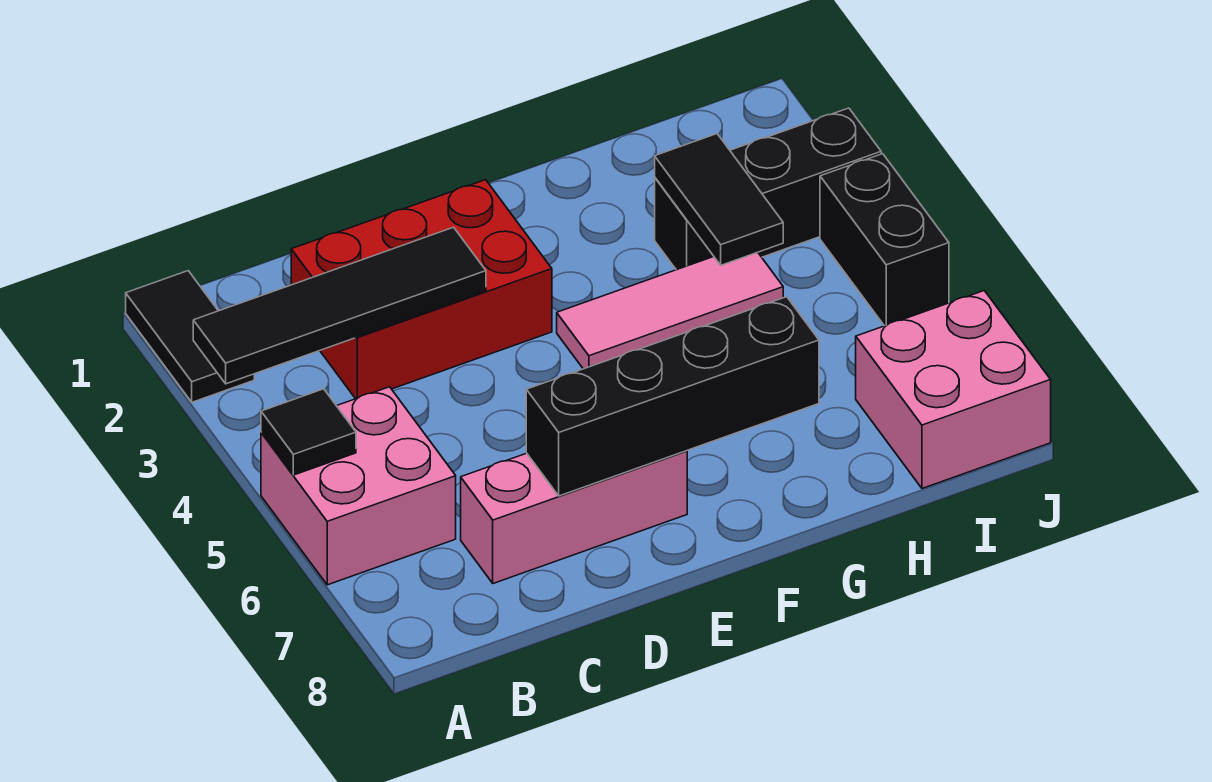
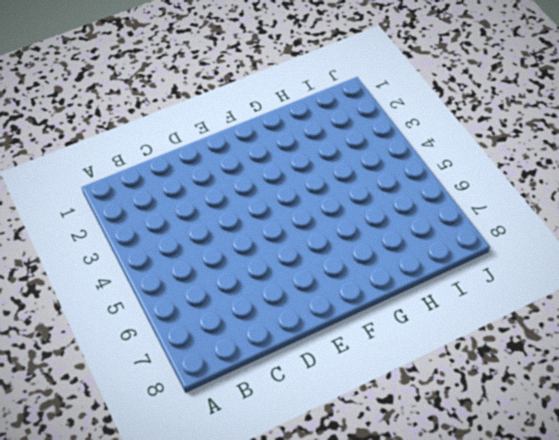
none -> black tile A1:A2 level 1
none -> pink brick A5:B6 level 1
none -> red brick C2:E3 level 1

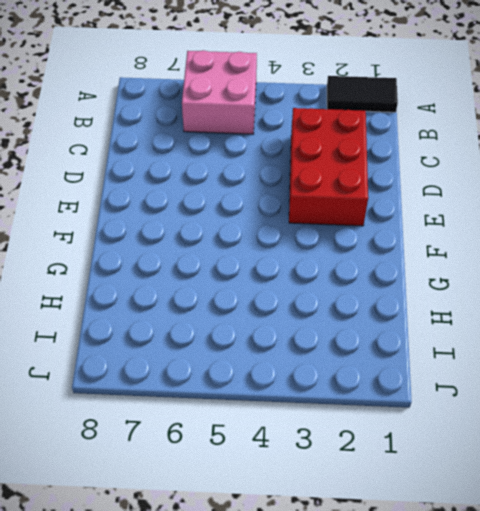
none -> pink brick C7:E7 level 1
none -> pink tile F4:H4 level 1
none -> black brick H3:J3 level 1

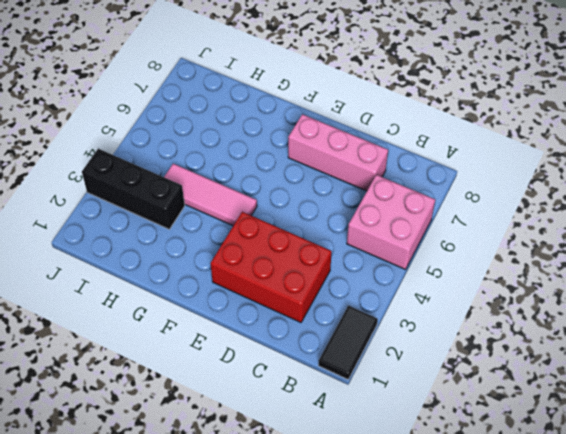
none -> pink brick I7:J8 level 1
none -> black brick J4:J5 level 1
none -> black tile A3:D3 level 2

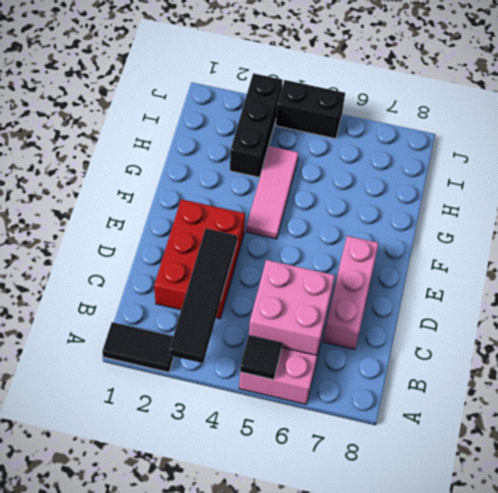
pink brick B5:C6 level 2 -> pink brick I7:J8 level 1
none -> black brick D7:G7 level 2
none -> black tile H3:H4 level 2

